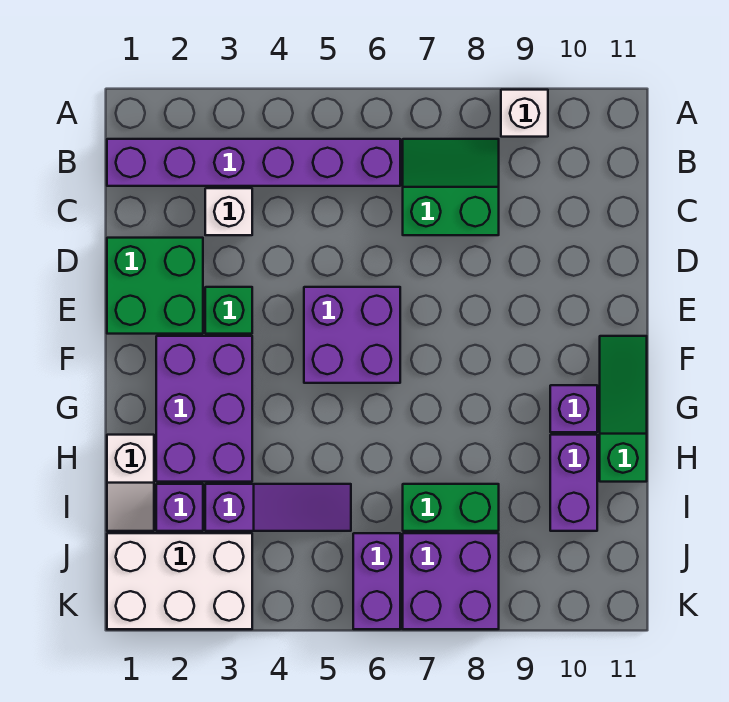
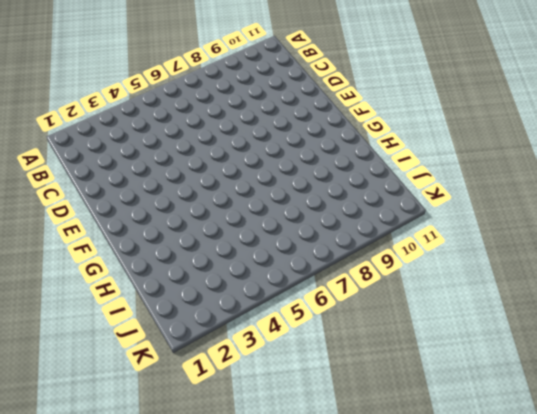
none -> white brick A9 level 1
none -> purple brick B1:B6 level 1
none -> green slope B7:C8 level 1 top C

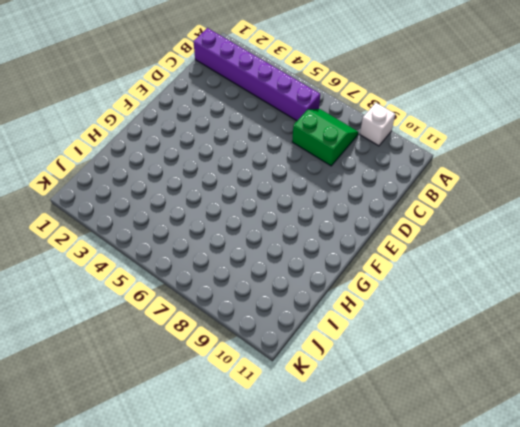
none -> white brick C3 level 1
none -> green brick D1:E2 level 1
none -> green brick E3 level 1

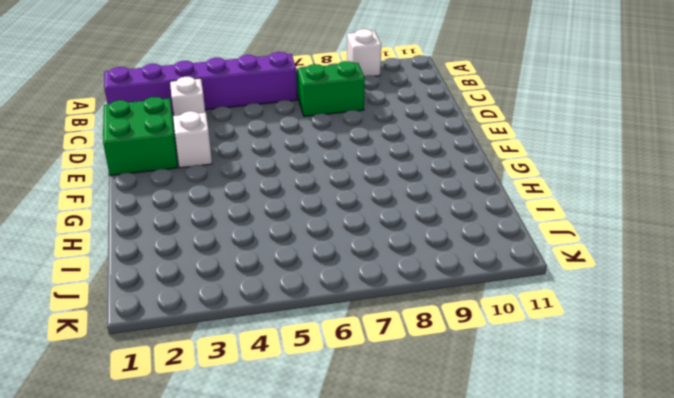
white brick E3 level 1 -> green brick E3 level 1
none -> purple brick E5:F6 level 1
none -> purple brick F2:H3 level 1
none -> green slope F11:H11 level 1 top H

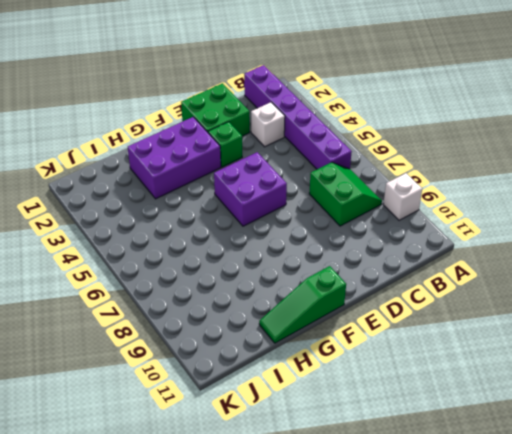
green slope F11:H11 level 1 top F -> green slope F11:H11 level 1 top H
none -> purple brick G10 level 1
none -> white slope H1:I1 level 1 top H
none -> purple brick H10:I10 level 1

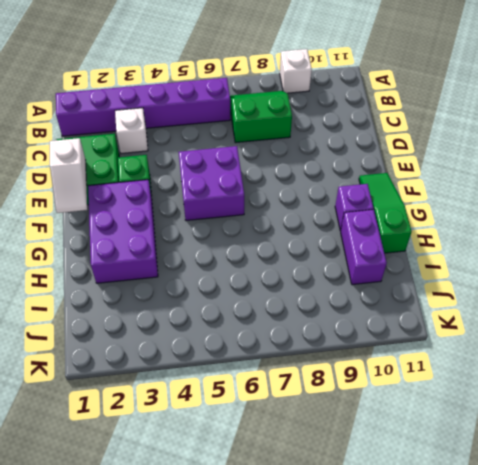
white slope E1:F1 level 2 top E -> white slope H1:I1 level 1 top H
none -> purple brick I2 level 1
none -> purple slope I3:I5 level 1 top 3
none -> green brick I7:I8 level 1

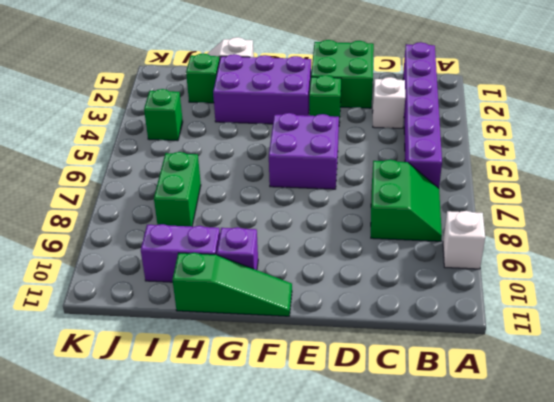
green brick I2 level 1 -> purple brick I2 level 1
green brick J4 level 1 -> none
none -> purple slope I3:I5 level 1 top 3
none -> white brick J1:K3 level 1
none -> purple brick J6:K6 level 1

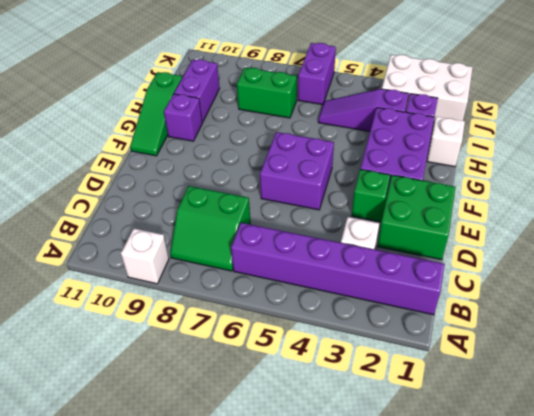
none -> purple brick J7:K8 level 1

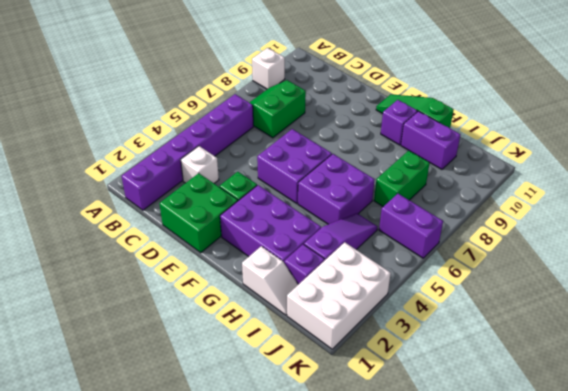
purple brick G5:H6 level 1 -> purple brick J7:K8 level 1

